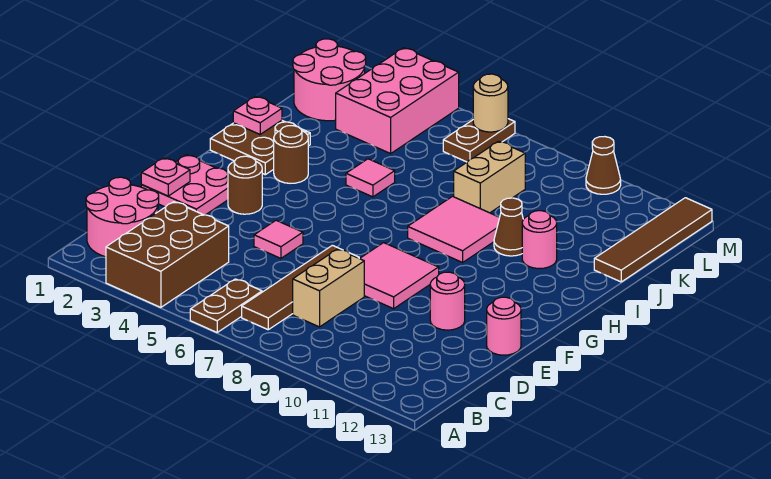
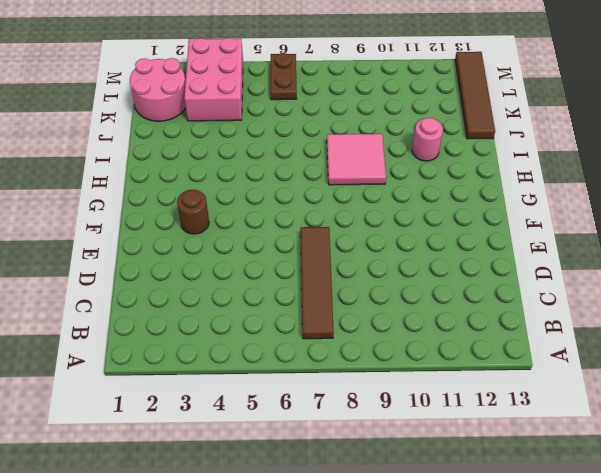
none -> brown brick A3:C4 level 1
none -> brown plate A6:B6 level 1
none -> pink round brick B1:C2 level 1

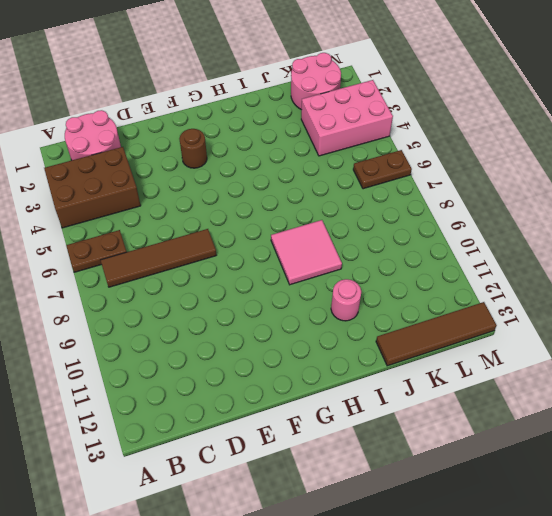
none -> tan brick C8:D8 level 1
none -> pink plate E1:F2 level 1
none -> pink tile E5 level 1

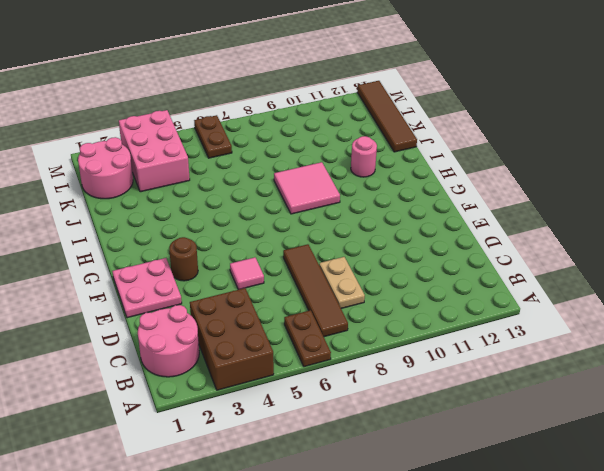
tan plate C8:D8 level 1 -> tan brick C8:D8 level 1
none -> pink tile E8:F9 level 1
none -> pink round brick E11 level 1
none -> pink round brick E13 level 1

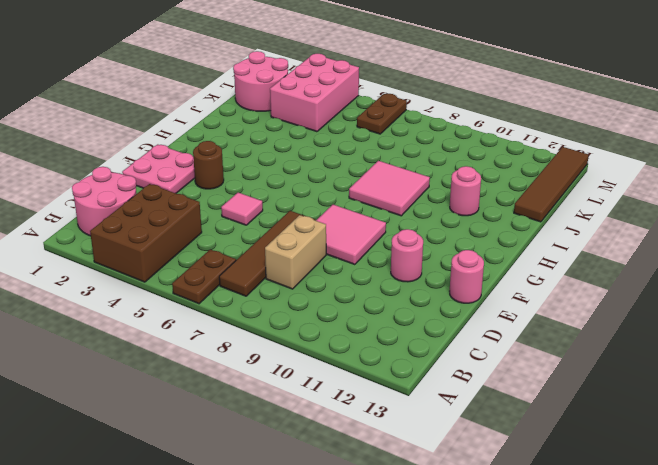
none -> brown plate H1:I2 level 1
none -> brown round brick H3 level 1
none -> pink tile I5 level 1

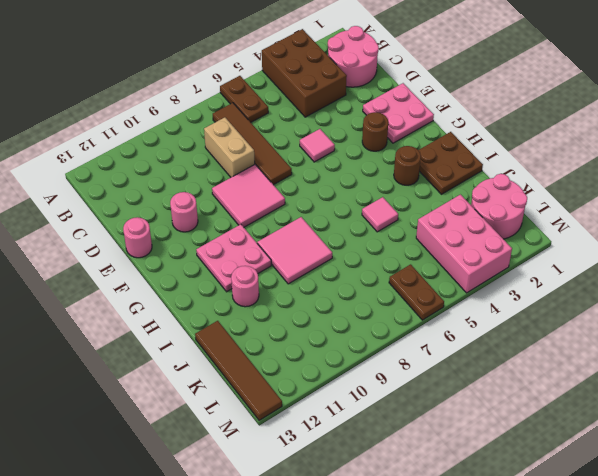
pink plate G10:H11 level 1 -> none
none -> brown cone I10 level 1
none -> tan brick J8:K8 level 1
none -> brown cone M10 level 1

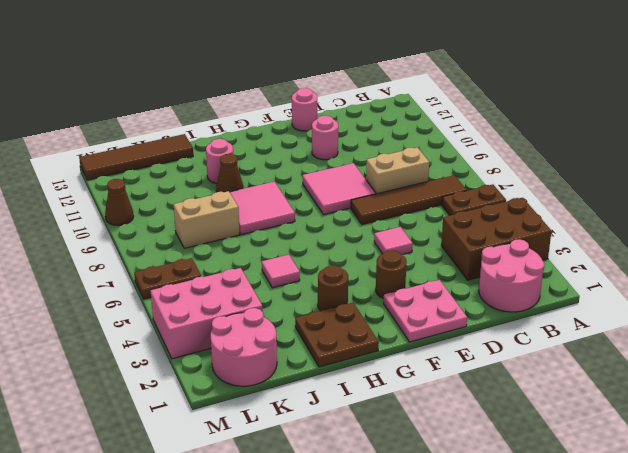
none -> pink plate E1 level 2
none -> pink plate I1 level 2
none -> tan round brick M6 level 2

